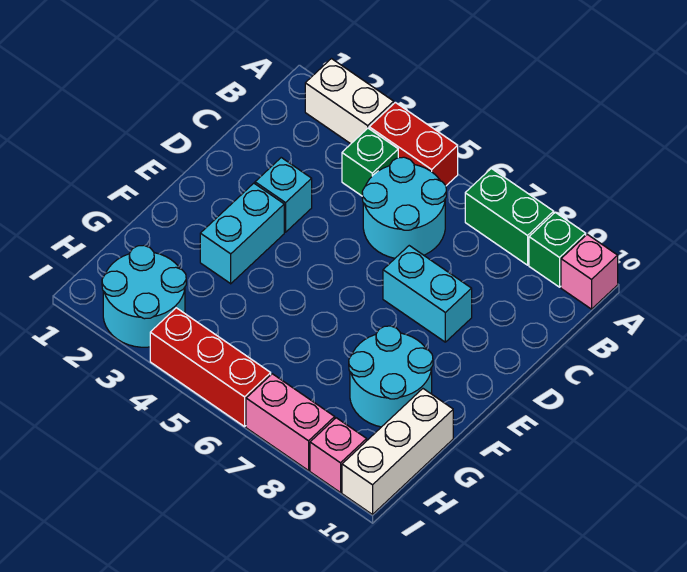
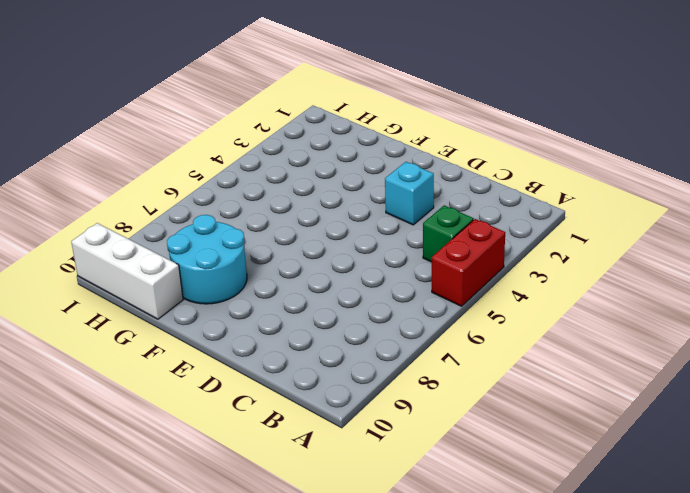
none -> white brick A2:A3 level 1
none -> green brick A7:A8 level 1
none -> green brick A9 level 1

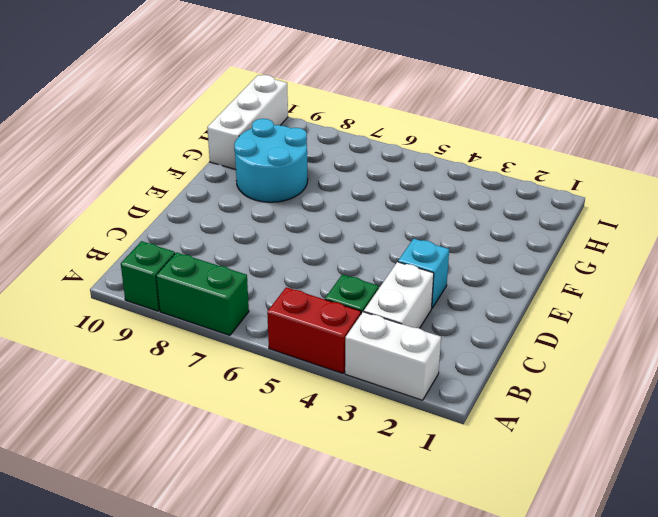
white brick B3:C3 level 1 -> none
none -> pink brick A10 level 1
none -> cyan round brick B5:C6 level 1
none -> cyan brick D7:D8 level 1

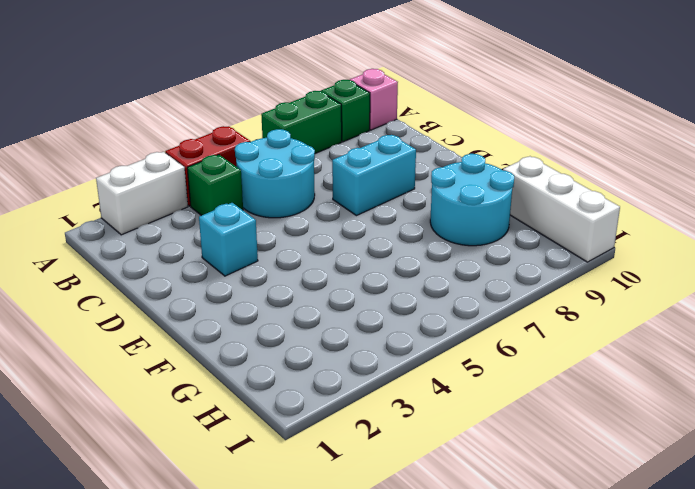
none -> cyan brick E3:F3 level 1
none -> cyan round brick H2:I3 level 1
none -> red brick I4:I6 level 1

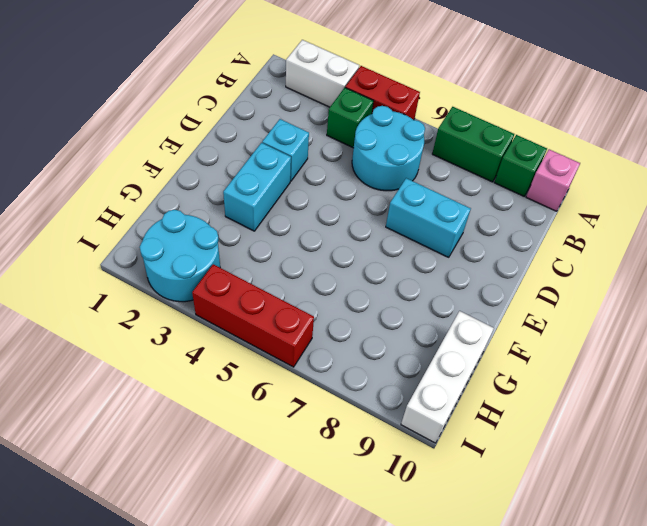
none -> cyan round brick F8:G9 level 1
none -> pink brick I7:I8 level 1
none -> pink brick I9 level 1

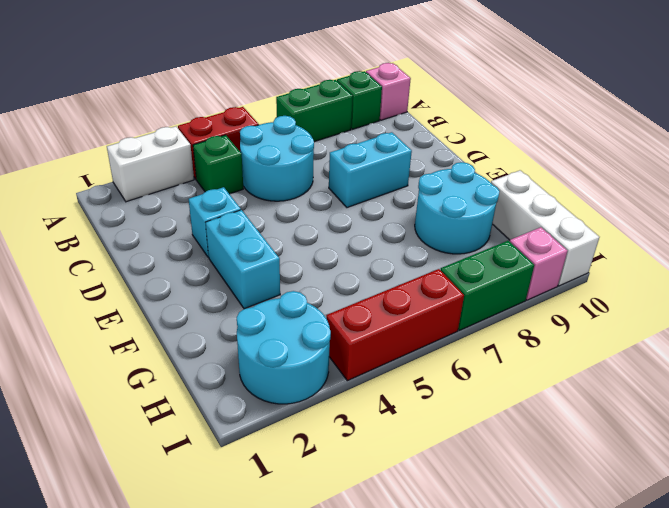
green brick I7:I8 level 1 -> pink brick I7:I8 level 1

